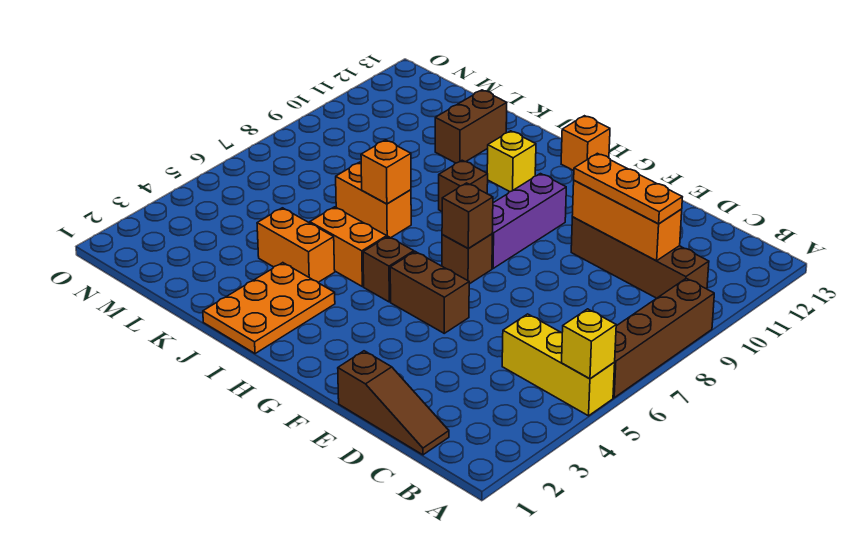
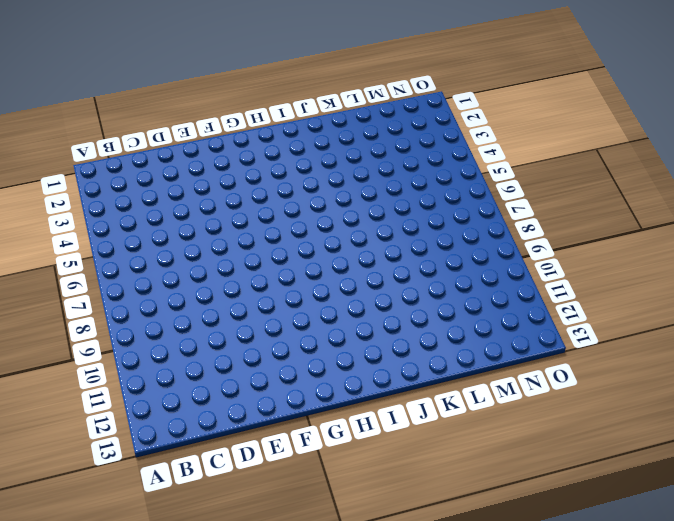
none -> yellow brick A5:C5 level 1
none -> brown brick A6:A9 level 1
none -> brown brick B10:E10 level 1

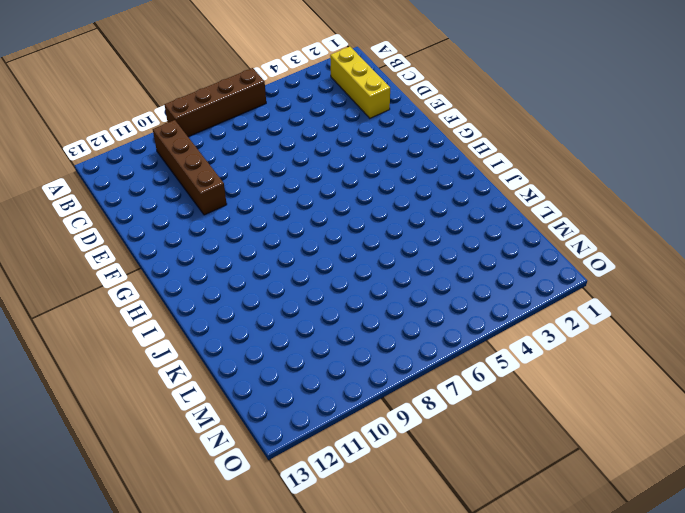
yellow brick B2:D2 level 1 -> yellow brick A5:C5 level 1
none -> brown slope C1:E1 level 1 top E
none -> brown brick F5:G5 level 1
none -> brown brick G7 level 1

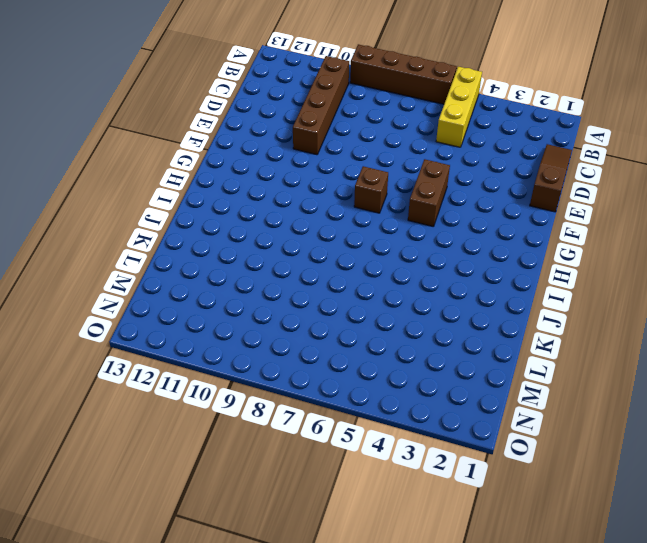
none -> purple brick G8:G10 level 1
none -> brown brick H5 level 1
none -> orange brick H13 level 1

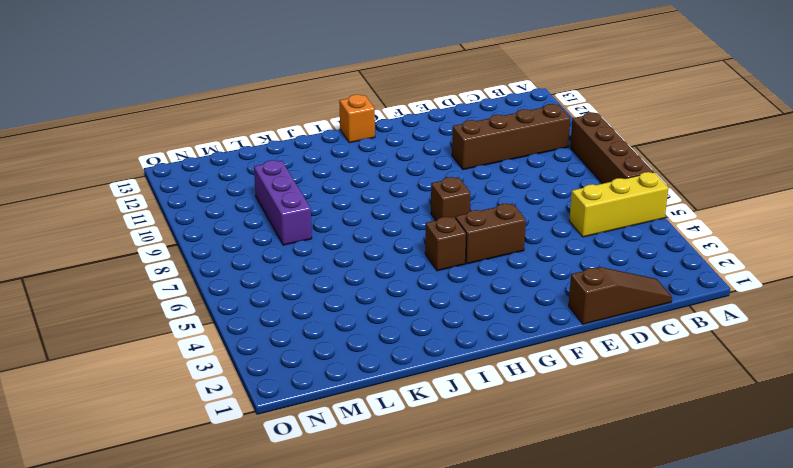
purple brick L8:L10 level 1 -> purple brick G8:G10 level 1
none -> orange plate I1:J3 level 1
none -> orange brick I5:J5 level 1
none -> brown brick I9 level 1

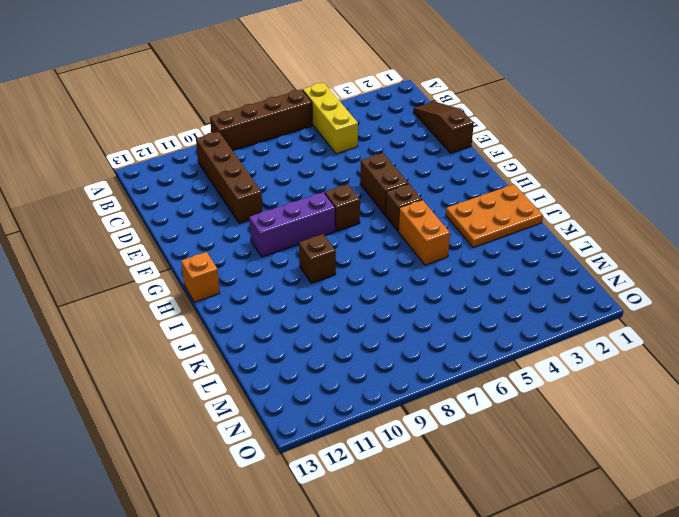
none -> yellow brick I11 level 1
none -> orange brick J4:K4 level 1
none -> orange brick J7:K7 level 1

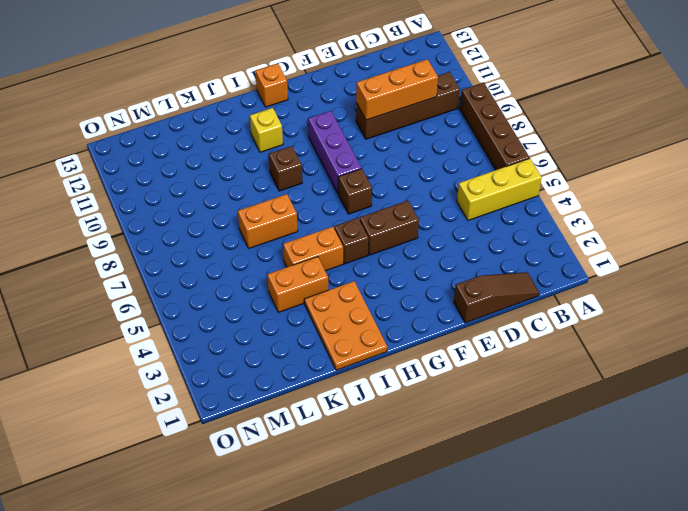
none -> brown brick K11:K12 level 1
none -> yellow brick A5 level 2
none -> brown brick G7 level 2

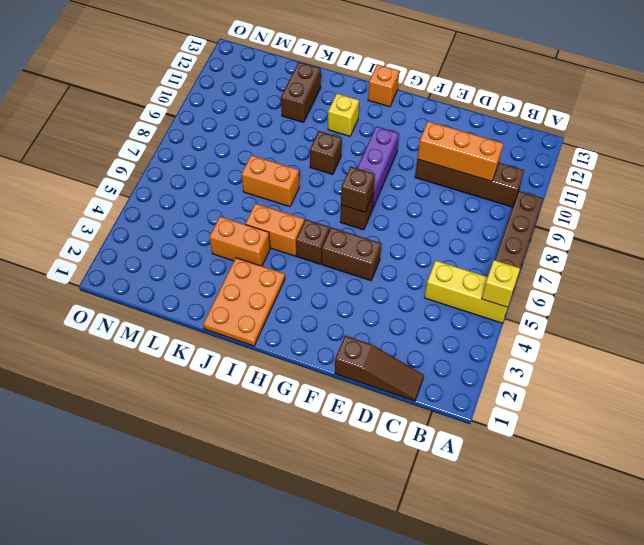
none -> orange brick J7 level 2
none -> orange plate C10:E10 level 3

